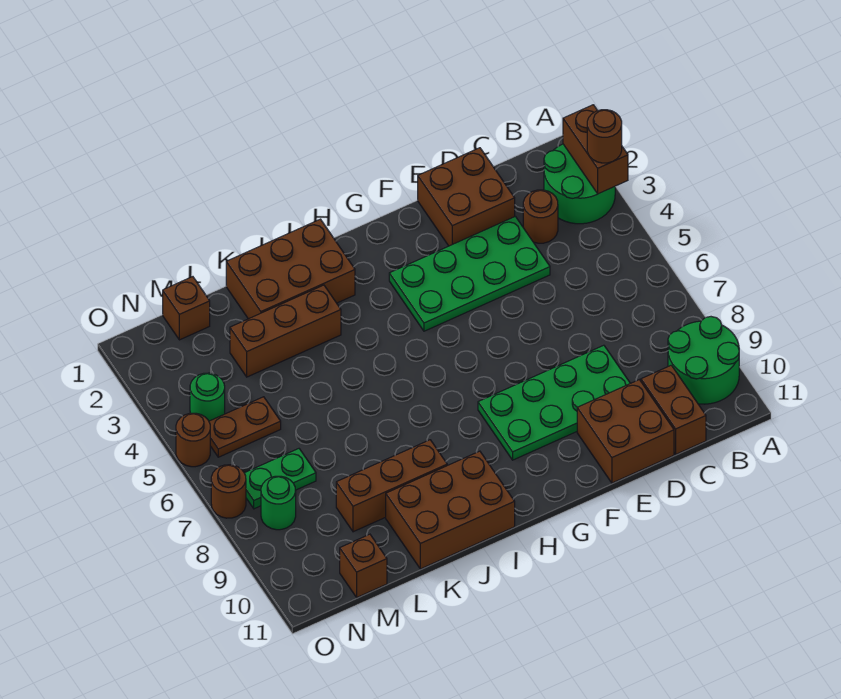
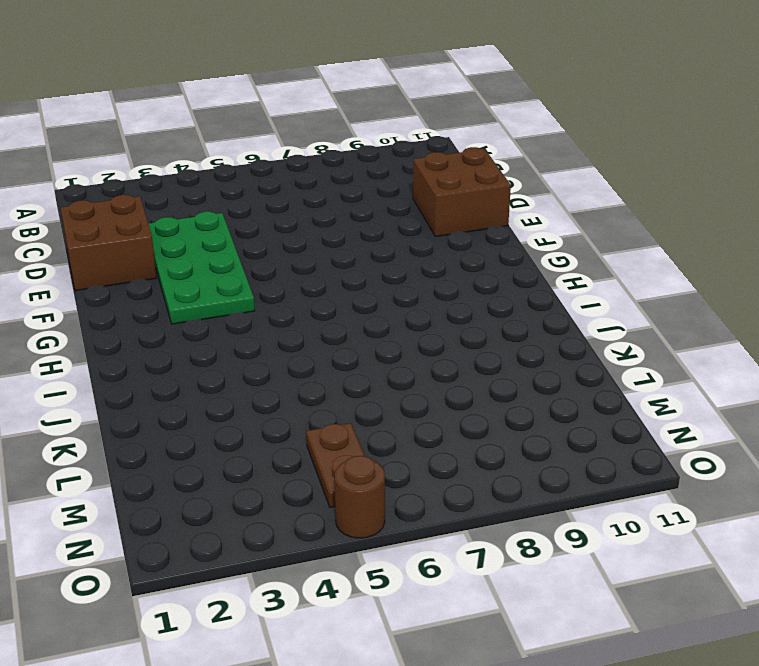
none -> green round brick A2:B3 level 1
none -> green round brick A9:B10 level 1
none -> brown round brick C3 level 1

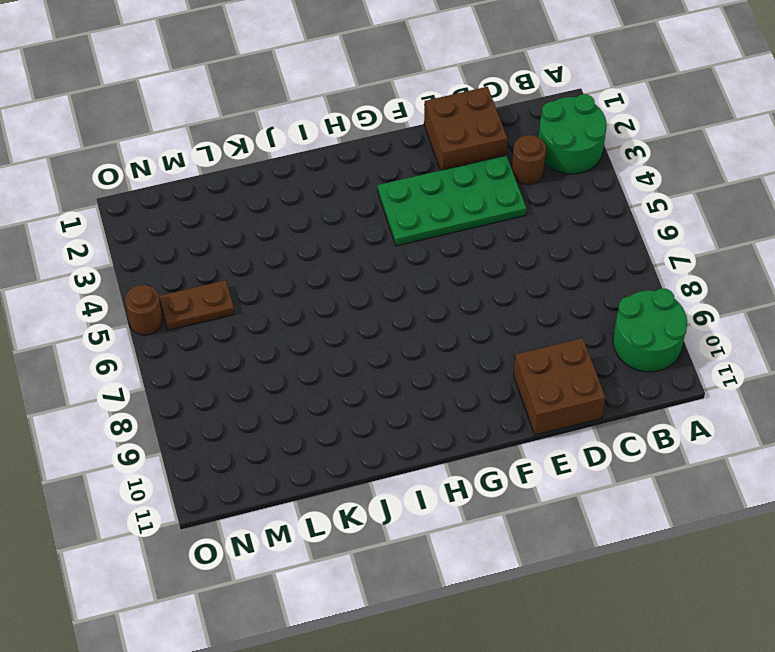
none -> brown brick C10:C11 level 1
none -> green plate D8:G9 level 1
none -> brown brick I1:K2 level 1

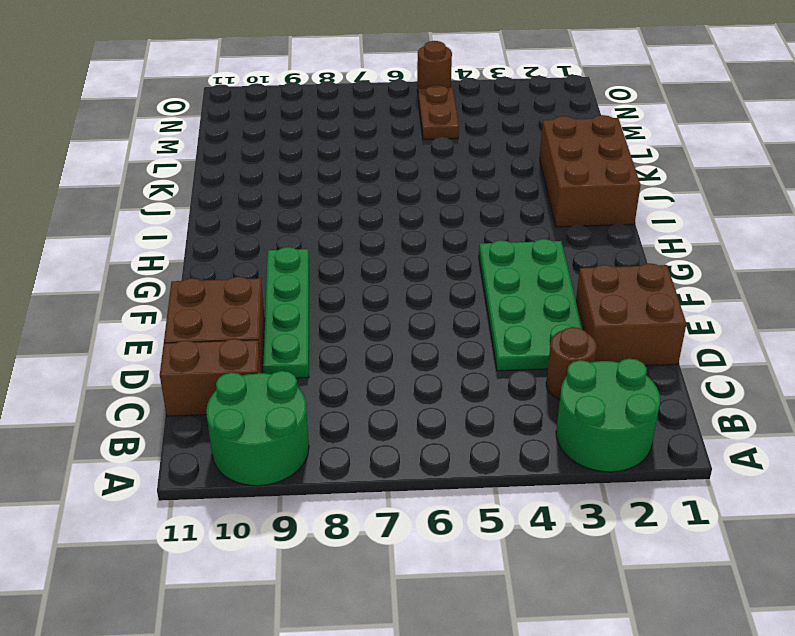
green plate D9:G9 level 1 -> green plate D8:G9 level 1
none -> brown brick I10:K11 level 1
none -> brown brick J3:L3 level 1
none -> brown brick J9:L9 level 1

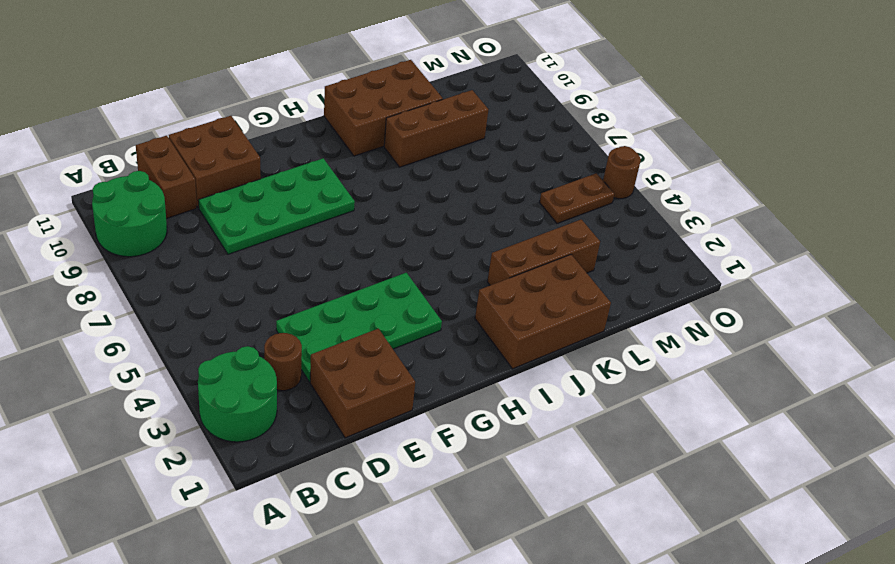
none -> brown brick M1 level 1
none -> green plate M7:N7 level 1
none -> brown brick M11 level 1

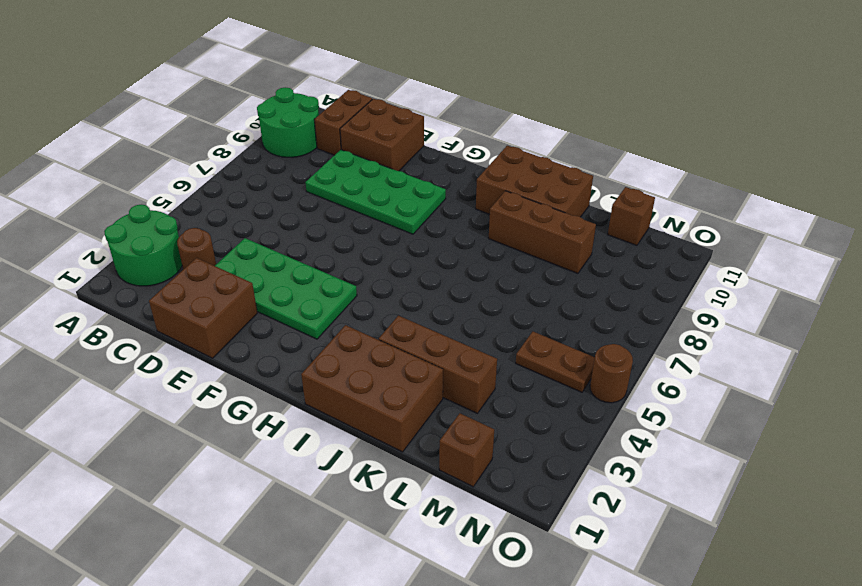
none -> green plate M7:N7 level 1
none -> green round brick N4 level 1
none -> green round brick N8 level 1

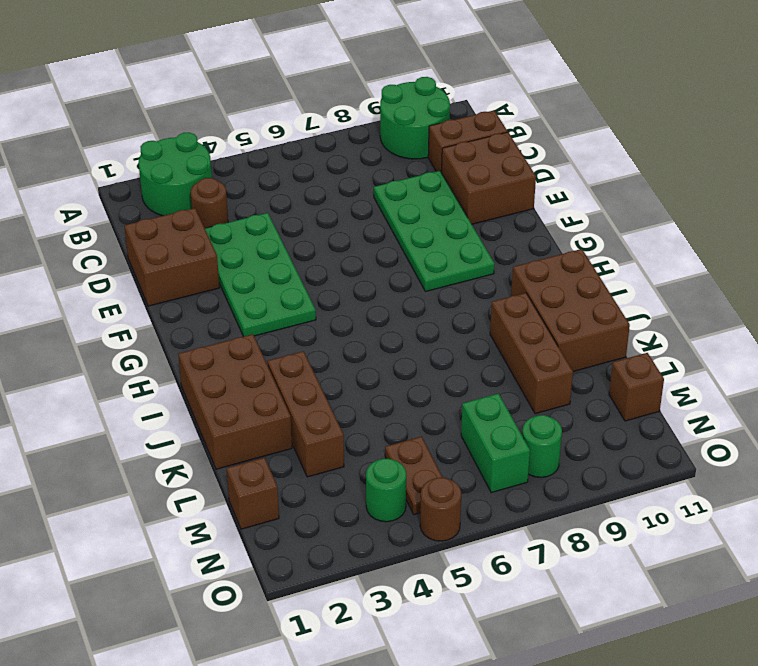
green brick M7:N7 level 1 -> green plate M7:N7 level 1
none -> brown round brick O7 level 1
none -> brown brick A2:A3 level 2
none -> brown round brick A3 level 3

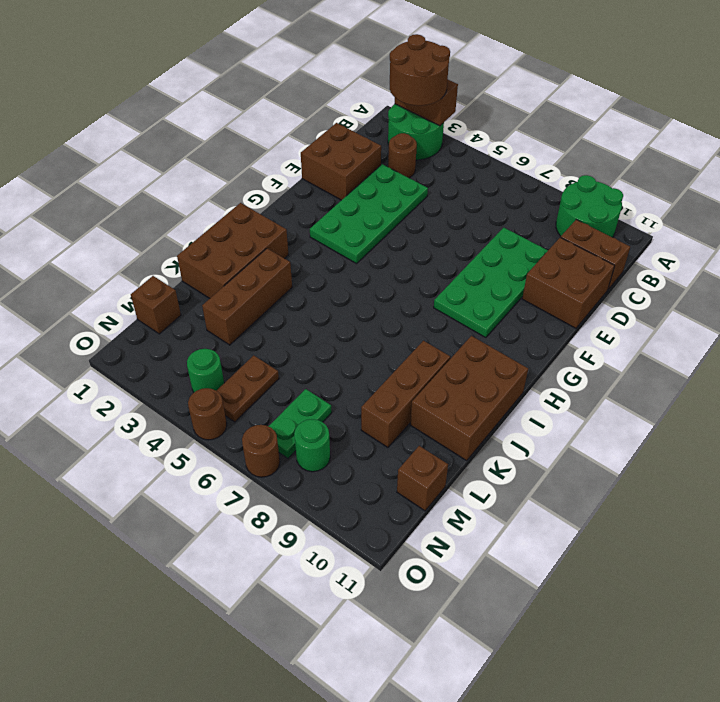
brown round brick A2:B3 level 3 -> brown round brick A3 level 3

